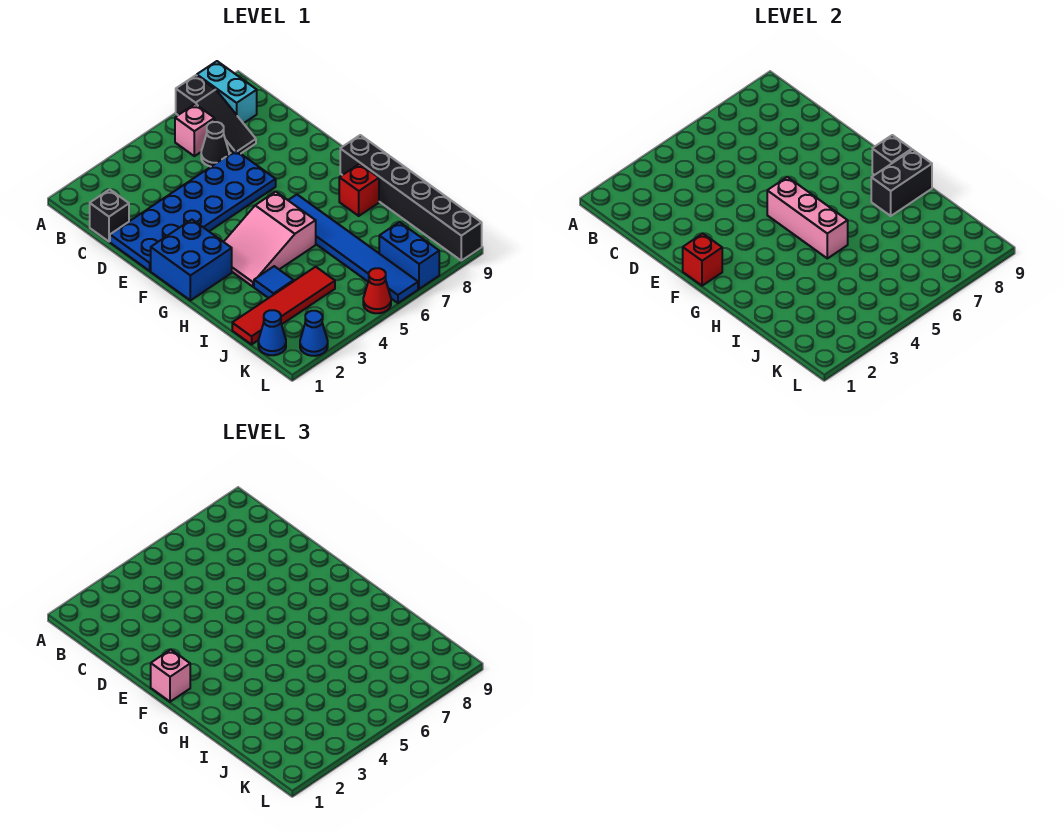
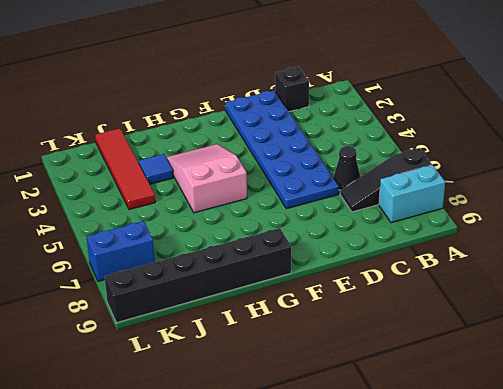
none -> pink brick B6 level 1
none -> blue brick F1:G2 level 1
none -> blue tile G6:L6 level 1

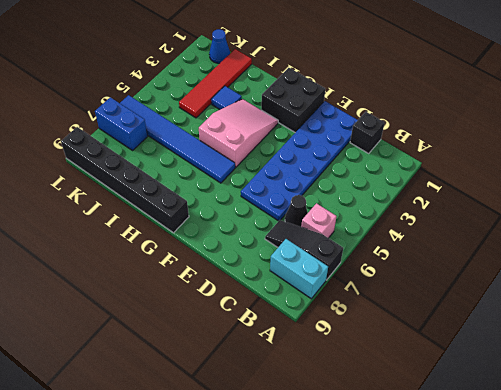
black brick F1:G2 level 1 -> blue brick F1:G2 level 1
none -> red brick H8 level 1
none -> blue cone L2 level 1
none -> red cone L5 level 1

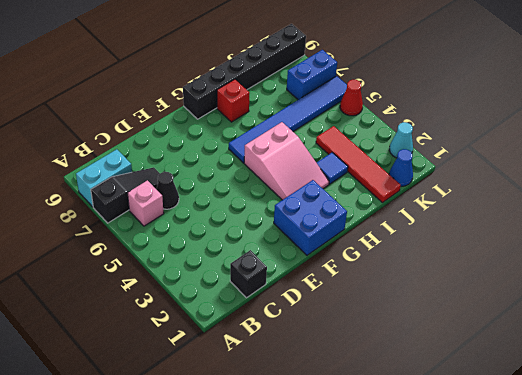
cyan cone L2 level 1 -> blue cone L2 level 1
none -> blue plate D1:E6 level 1
none -> red brick F1 level 2
none -> pink brick F5:H5 level 2

